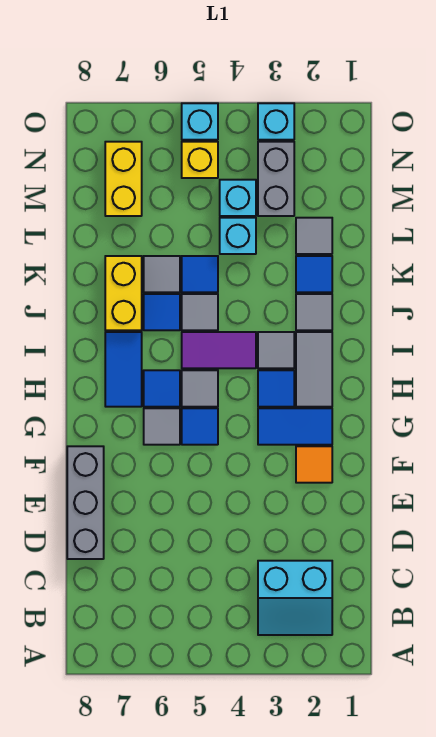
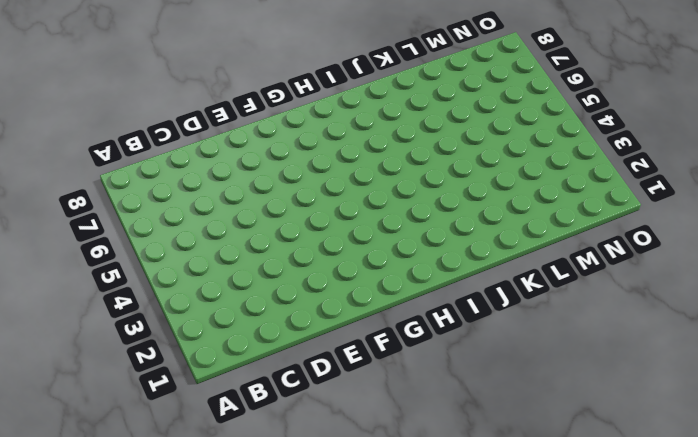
none -> cyan slope B2:C3 level 1 top C
none -> grey brick D8:F8 level 1
none -> orange tile F2 level 1

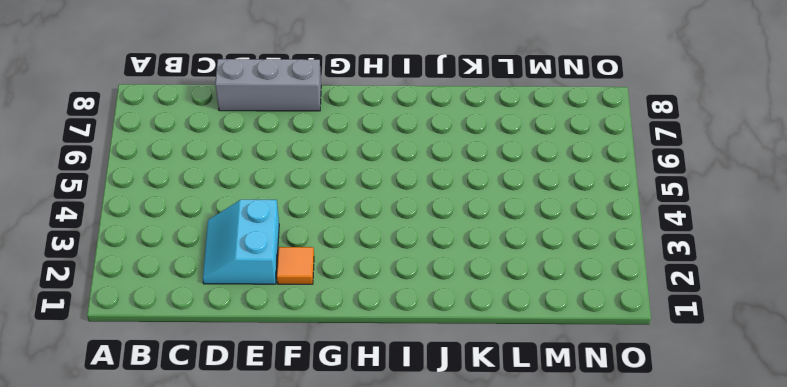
cyan slope D2:E3 level 1 top E -> cyan slope B2:C3 level 1 top C
none -> blue tile G2:G3 level 1
none -> blue tile G5 level 1
none -> grey tile G6 level 1

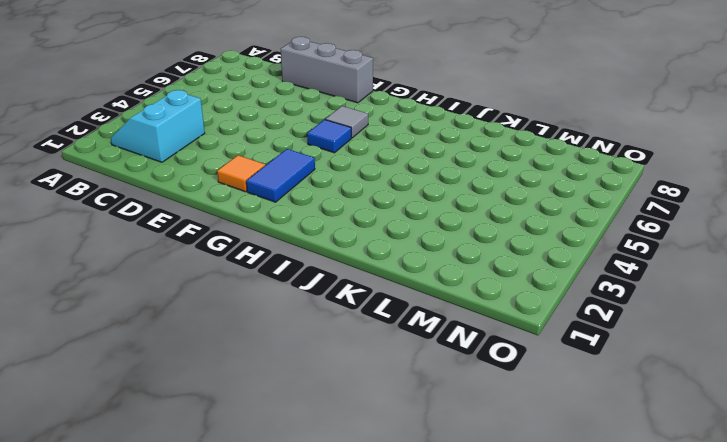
none -> grey tile H2:I2 level 1
none -> blue tile H3 level 1
none -> grey tile H5 level 1

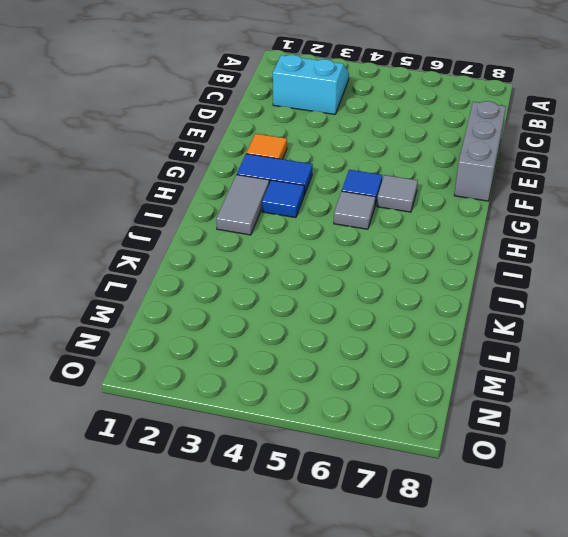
none -> blue tile H6 level 1
none -> blue tile H7:I7 level 1
none -> grey tile I3 level 1

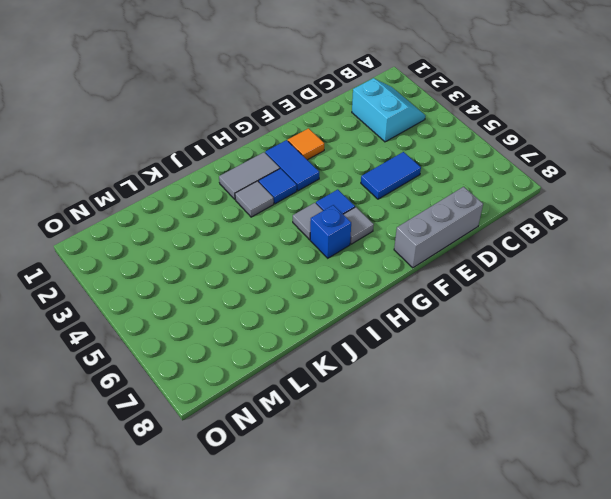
blue tile D5:E5 level 1 -> blue tile H7:I7 level 1
blue brick H6 level 1 -> blue tile H6 level 1
none -> purple tile I4:I5 level 1
none -> grey tile J2 level 1
none -> grey tile J5 level 1

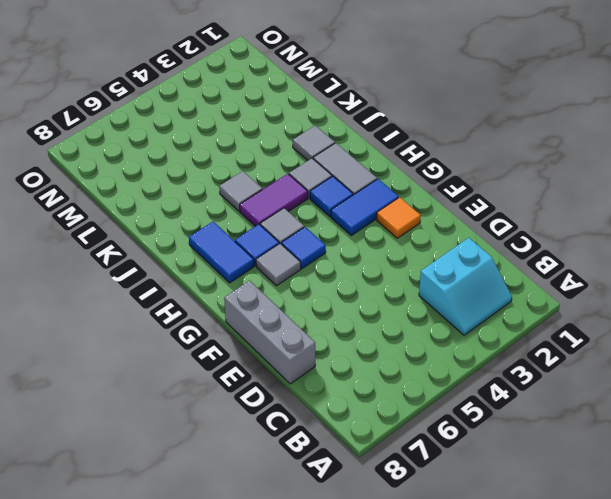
none -> blue tile J6 level 1
none -> yellow brick J7:K7 level 1
none -> blue tile K2 level 1

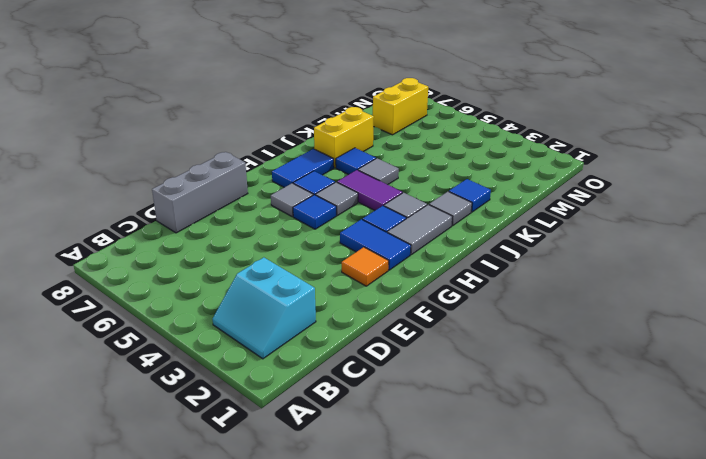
none -> blue tile K5 level 1
none -> grey tile K6 level 1
none -> grey tile L2 level 1

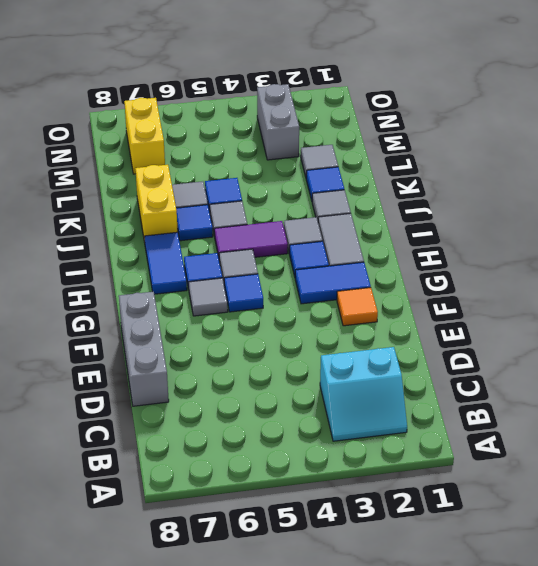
none -> cyan brick L4 level 1
none -> cyan brick M4 level 1
none -> yellow brick N5 level 1

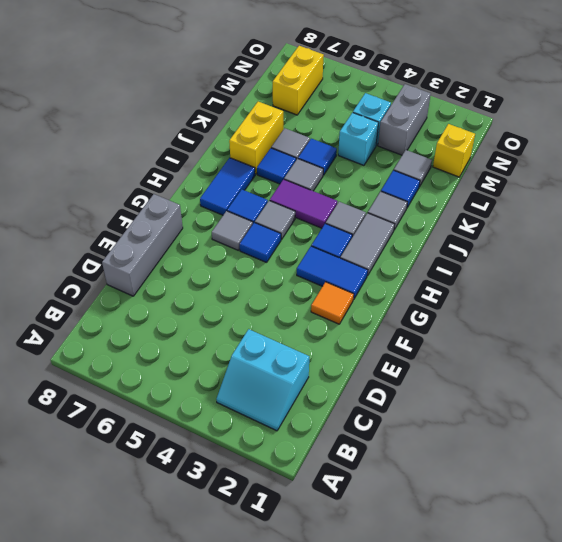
yellow brick M1 level 1 -> yellow brick N5 level 1
none -> cyan brick O3 level 1
none -> cyan brick O5 level 1

